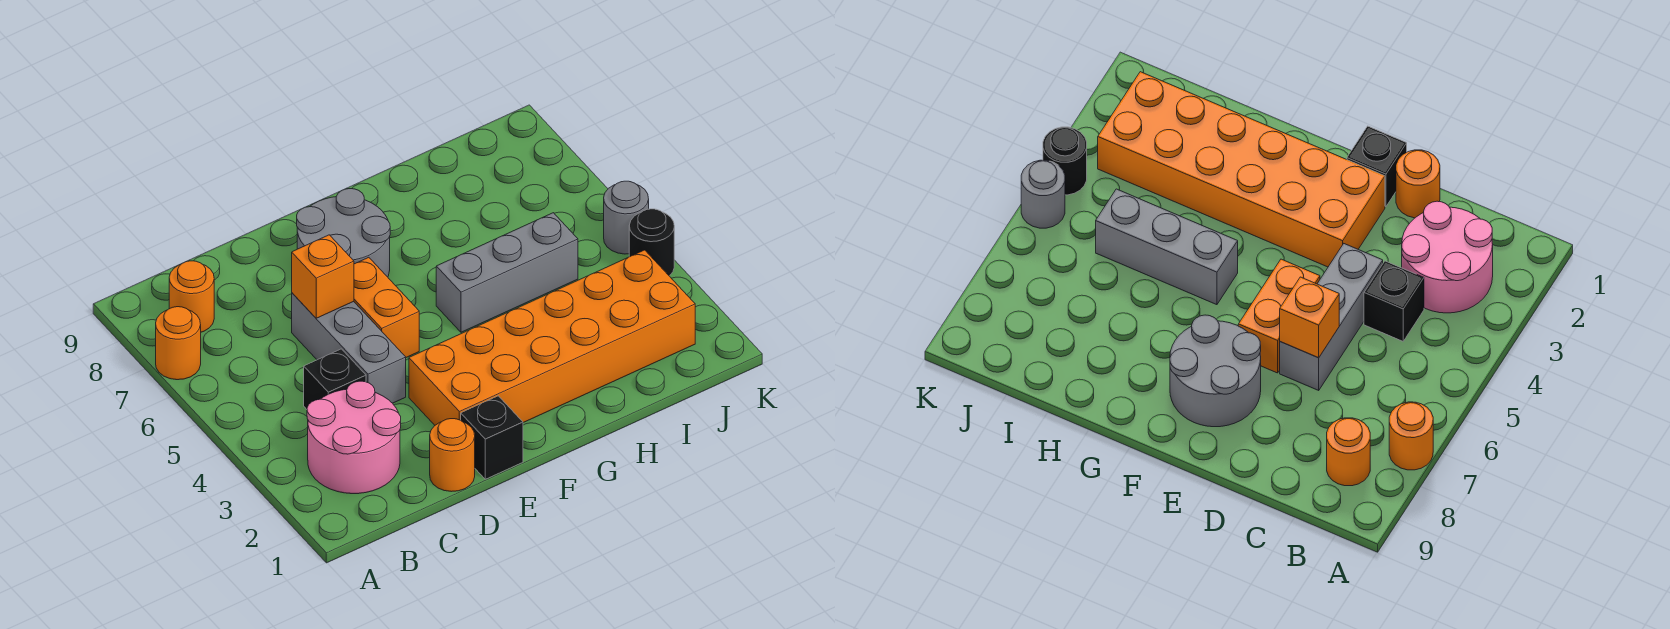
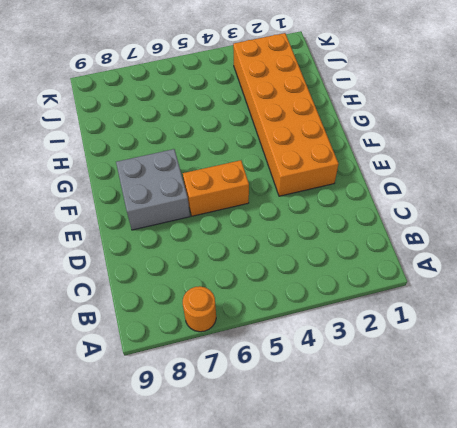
grey brick E7:F8 level 1 -> grey round brick E7:F8 level 1
none -> pink round brick B2:C3 level 1
none -> orange round brick B8 level 1
none -> black brick C4 level 1

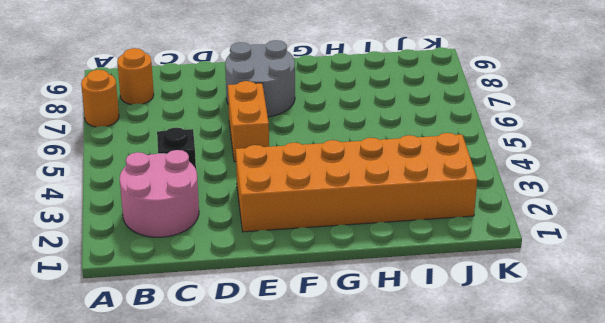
none -> orange round brick D1 level 1
none -> grey brick D4:D6 level 1
none -> black brick E1 level 1

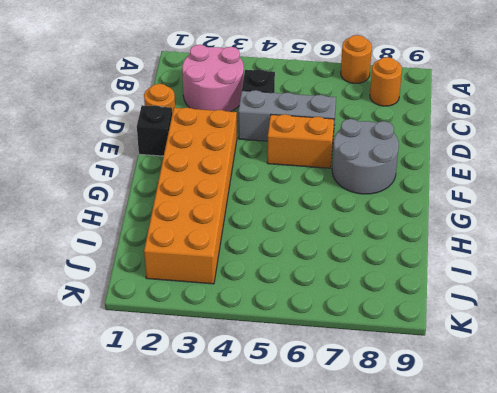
none -> grey brick G5:I5 level 1
none -> black round brick K4 level 1
none -> grey round brick K5 level 1

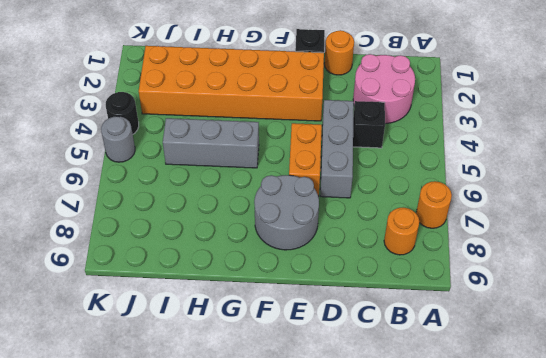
none -> orange brick D6 level 2

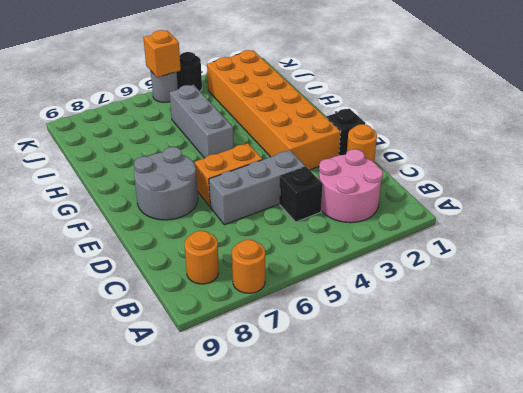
orange brick K5 level 2 -> orange brick D6 level 2

